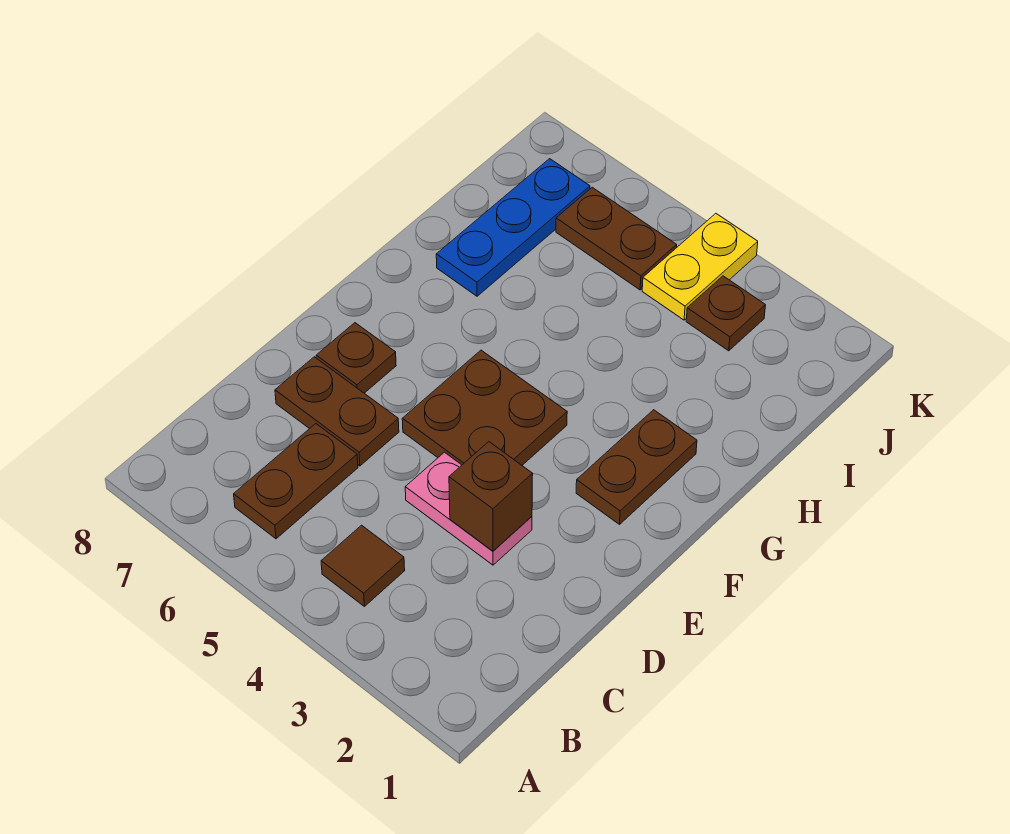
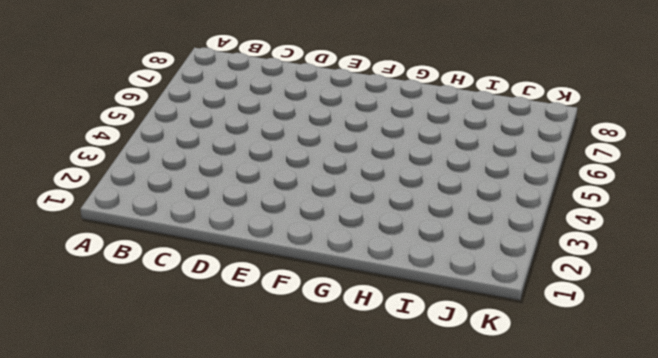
none -> brown tile B4 level 1
none -> brown plate B6:C6 level 1
none -> pink plate D3:D4 level 1

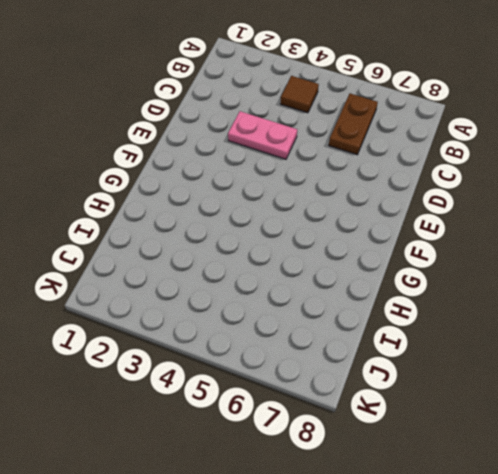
none -> brown plate D6:D7 level 1
none -> brown plate E4:F5 level 1
none -> brown plate E7 level 1

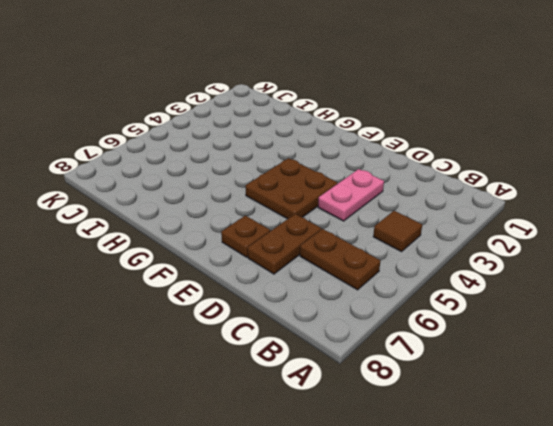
none -> brown plate F2:G2 level 1
none -> blue plate H7:J7 level 1
none -> brown plate J3 level 1

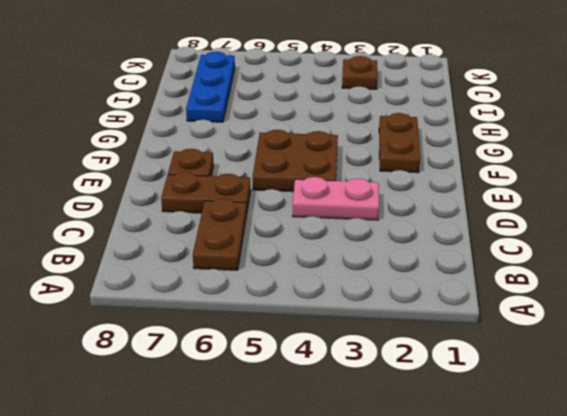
none -> brown tile B4 level 1
none -> yellow plate J4:K4 level 1
none -> brown plate J5:J6 level 1

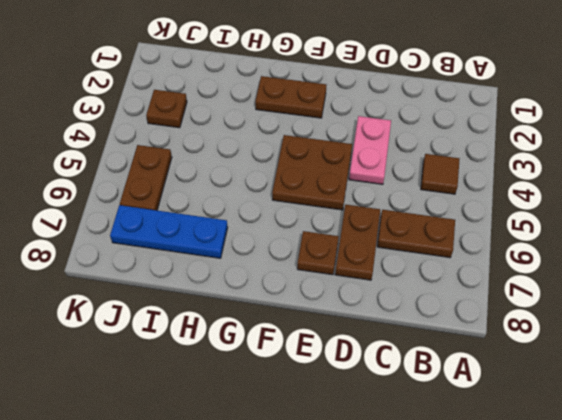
none -> yellow plate J4:K4 level 1
none -> brown brick D3 level 2

